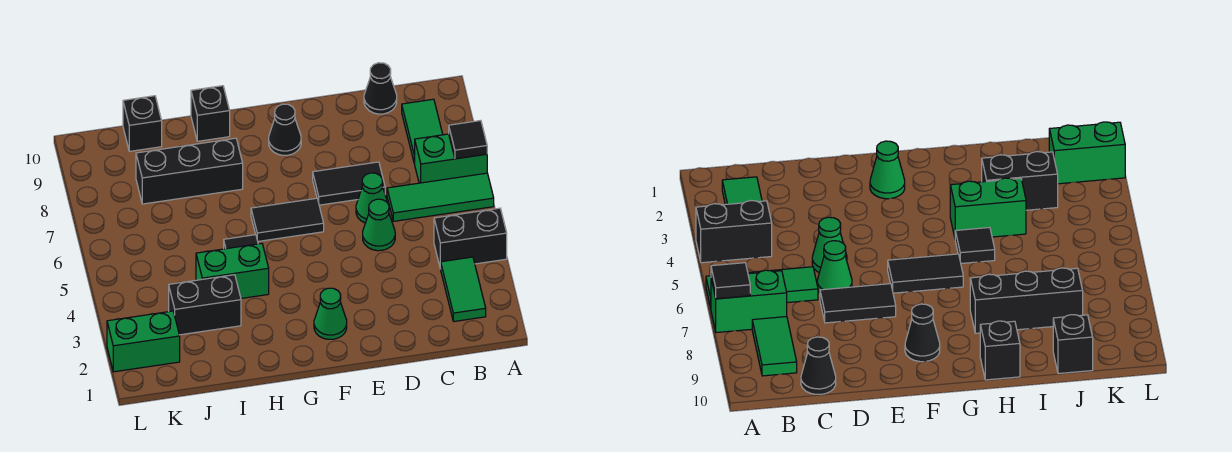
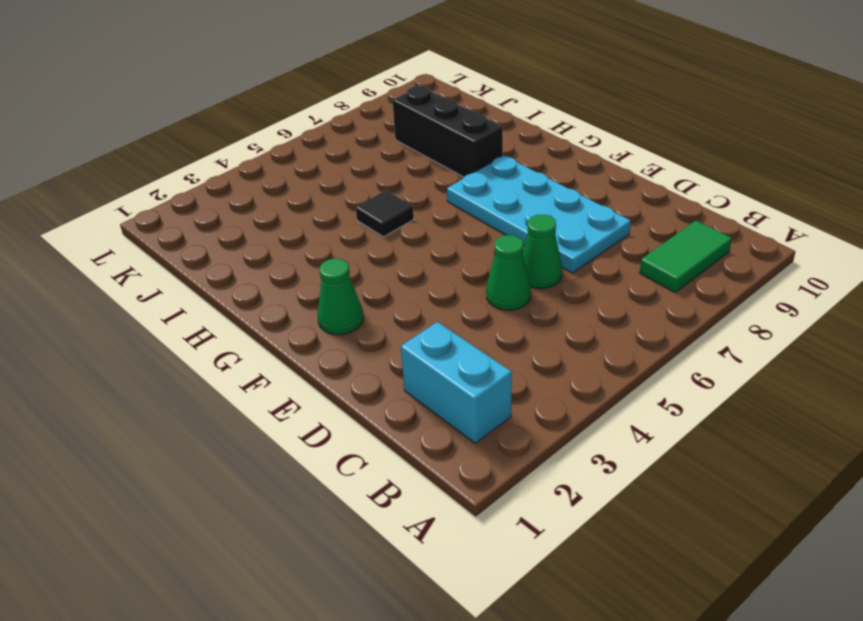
cyan brick B2:C2 level 1 -> green tile B2:B3 level 1
cyan plate D7:G8 level 1 -> black tile D7:E7 level 1
none -> black brick A4:B4 level 1
none -> green tile A6:C6 level 1
none -> green brick A7:B7 level 1

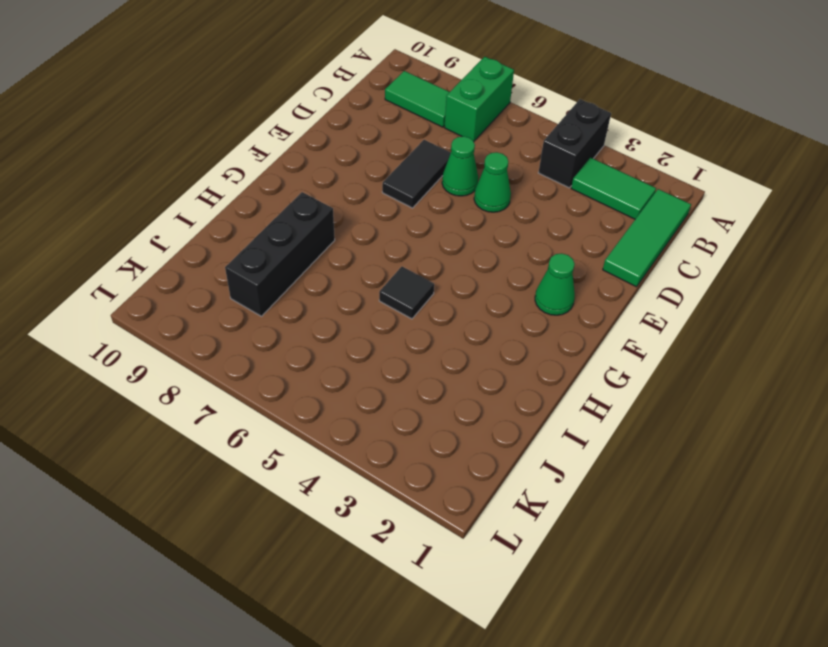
green tile B1:D1 level 1 -> green tile A6:C6 level 1
none -> black cone C10 level 1
none -> black tile F6:G6 level 1
none -> black cone F9 level 1

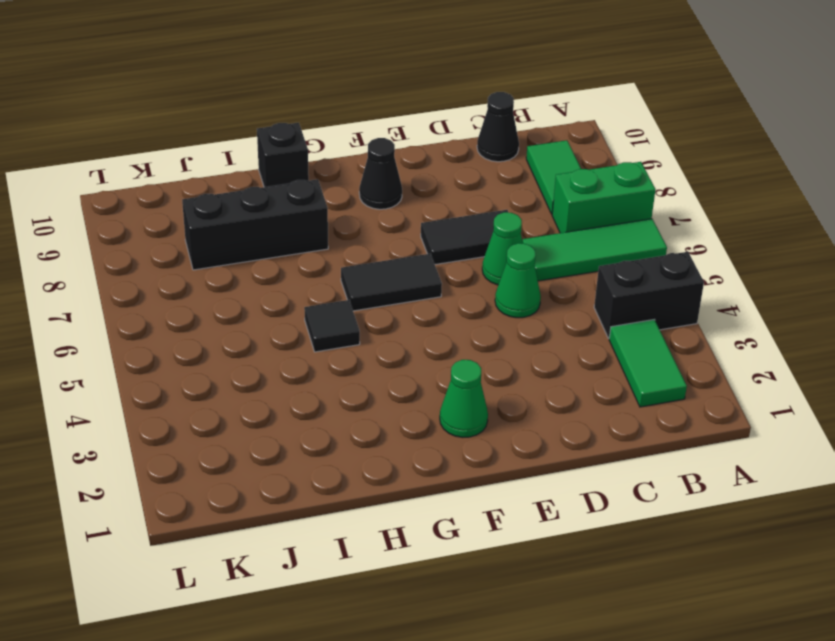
none -> green brick H4:I4 level 1
none -> black brick I3:J3 level 1
none -> black brick J10 level 1

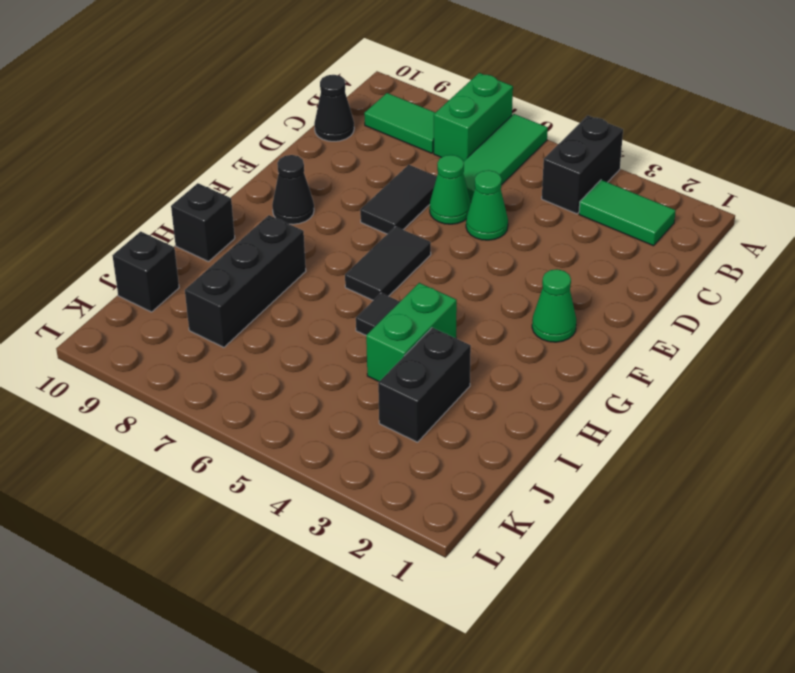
none -> green brick K2:L2 level 1
none -> black tile A7 level 2

